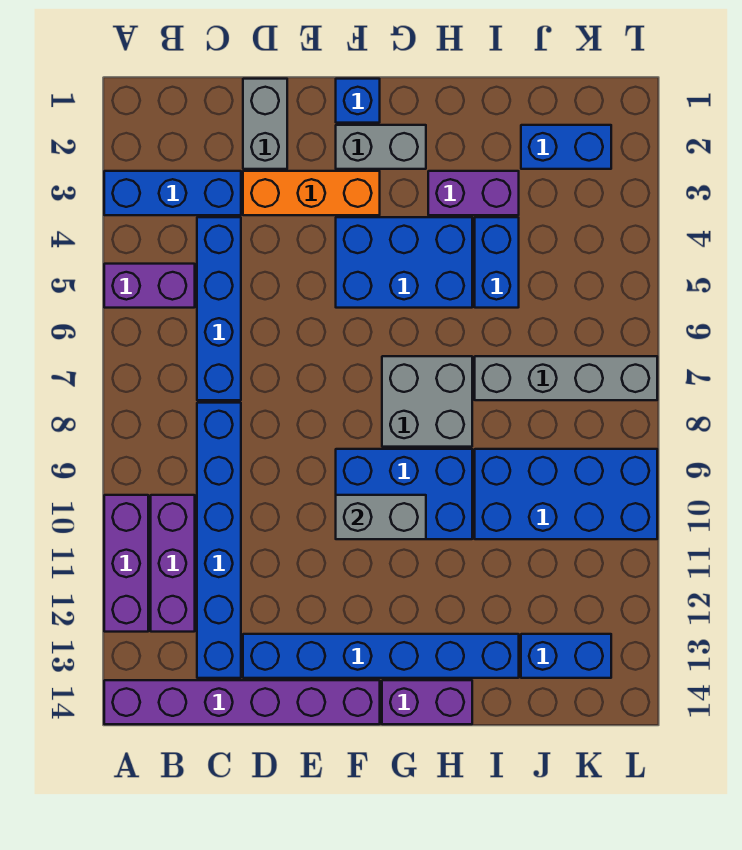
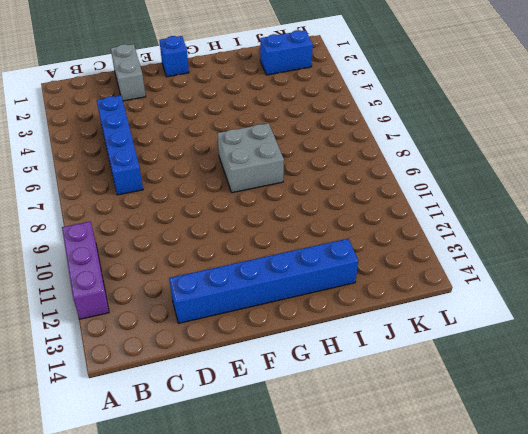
none -> blue brick A3:C3 level 1
none -> purple brick A5:B5 level 1
none -> purple brick A14:F14 level 1

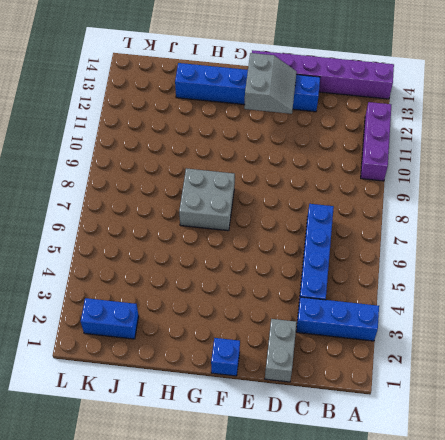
grey slope E12:F13 level 2 top F -> none
none -> purple brick A5:B5 level 1
none -> purple brick B10:B12 level 1
none -> blue brick C8:C13 level 1

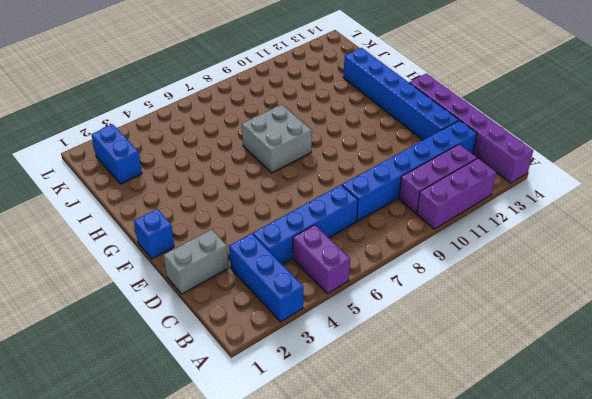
none -> orange brick D3:F3 level 1
none -> grey brick F2:G2 level 1
none -> blue brick F4:H5 level 1

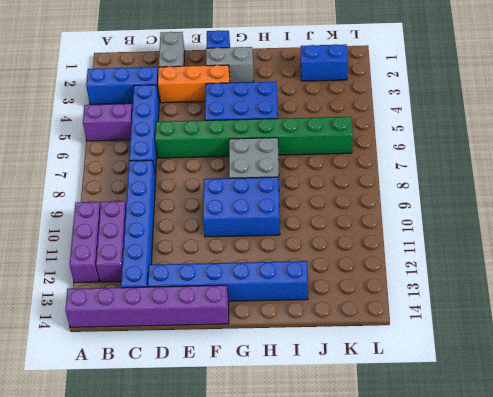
green brick D6:K6 level 1 -> none
none -> purple brick G14:H14 level 1
none -> purple brick H3:I3 level 1
none -> blue brick I4:I5 level 1

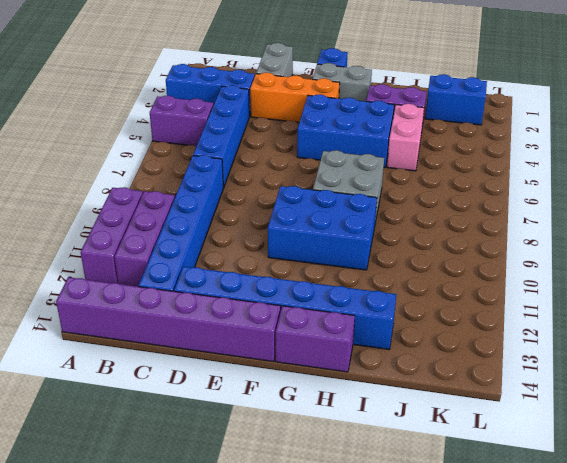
pink brick I4:I5 level 1 -> blue brick I4:I5 level 1
none -> grey brick I7:L7 level 1
none -> blue brick I9:L10 level 1
none -> blue brick J13:K13 level 1

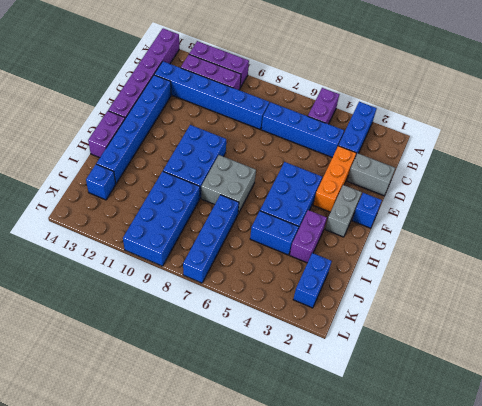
blue brick I7:L7 level 1 -> grey brick I7:L7 level 1
blue brick J13 level 1 -> blue brick J13:K13 level 1
none -> grey brick F10:G10 level 2

